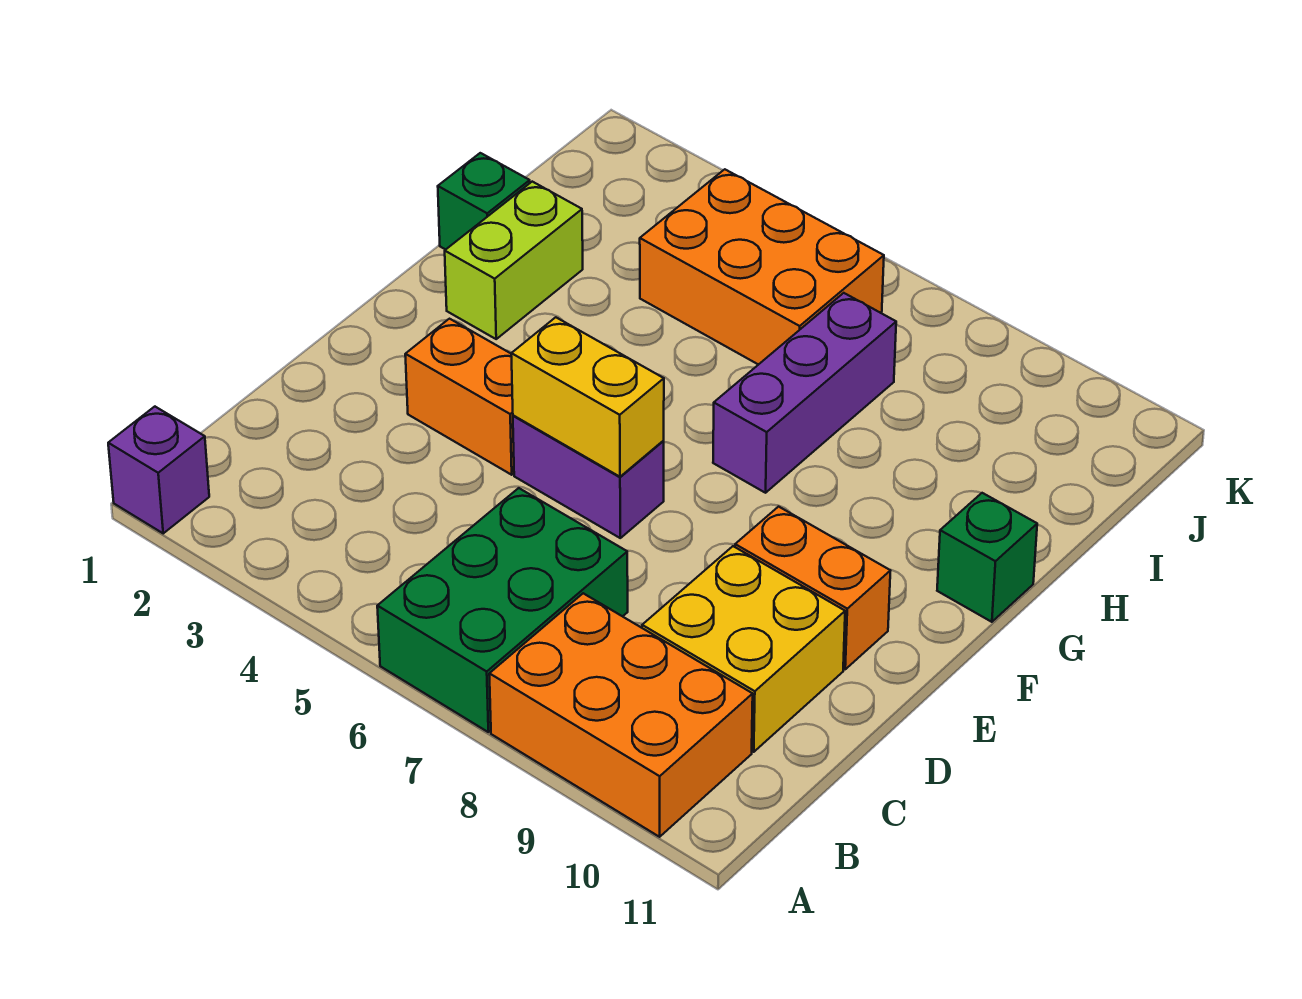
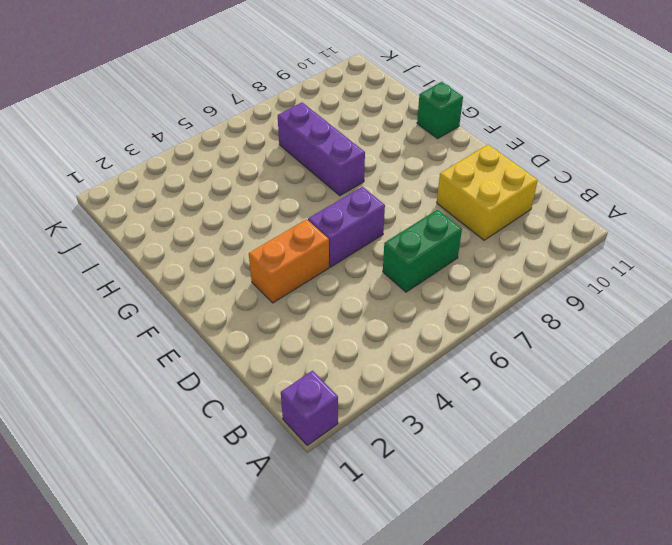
green brick C6:C7 level 1 -> green brick A6:C7 level 1
none -> orange brick A8:B10 level 1
none -> orange brick E9:E10 level 1
none -> lime brick G2:H2 level 1

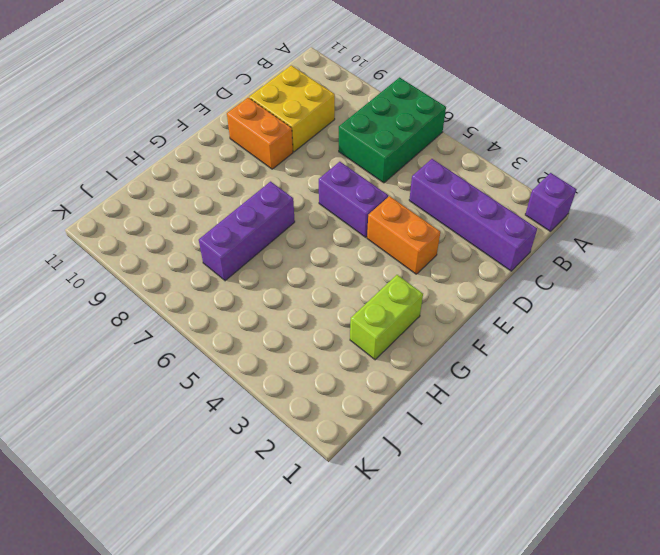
purple brick C1:C4 level 1 -> none
none -> orange brick A8:B10 level 1
none -> green brick G11 level 1
none -> green brick H1 level 1

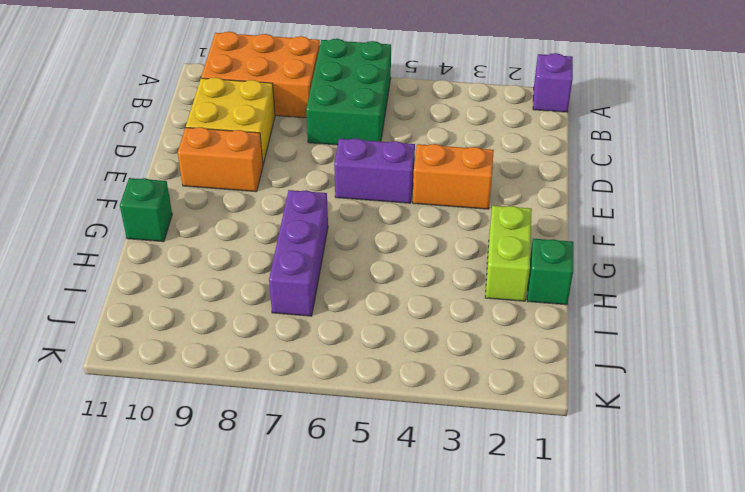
none -> orange brick I4:J6 level 1
none -> yellow brick E5:E6 level 2

